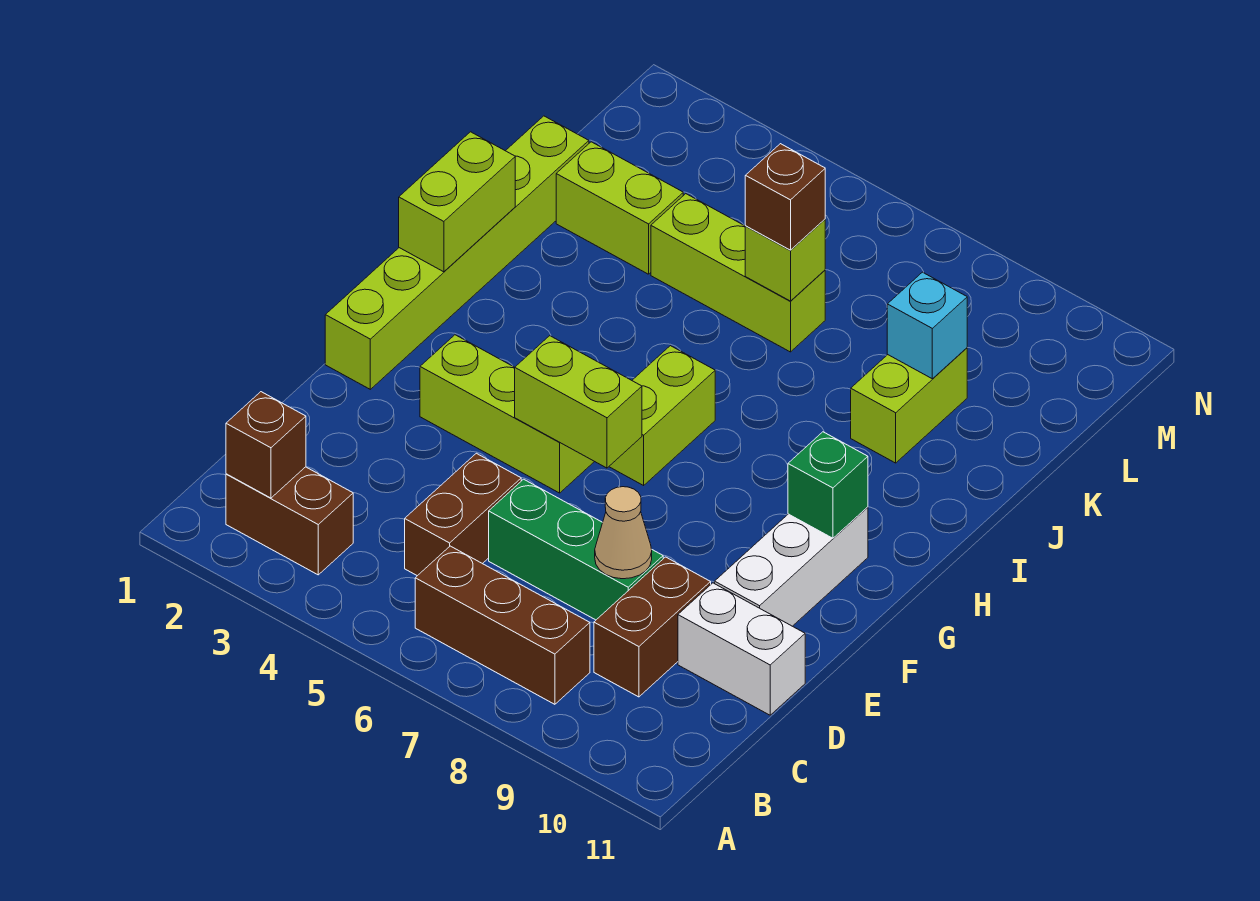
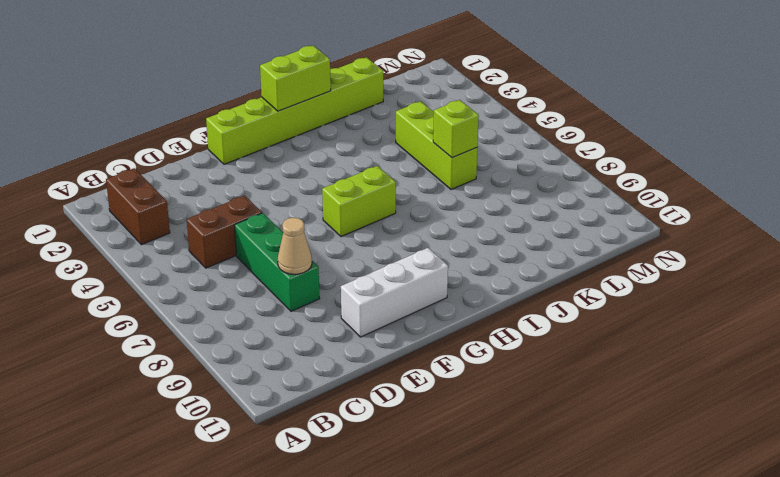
none -> brown brick B6:B8 level 1
none -> brown brick C9:D9 level 1
none -> white brick D10:D11 level 1

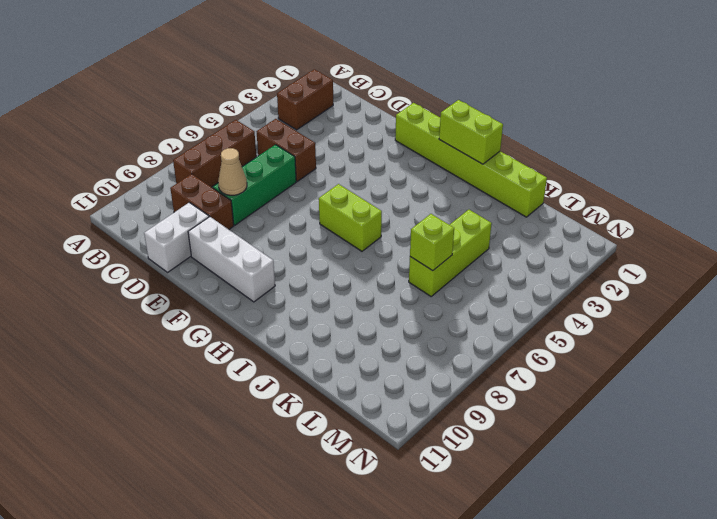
none -> lime brick F3:F5 level 1
none -> lime brick J9:K9 level 1
none -> lime brick K2:K3 level 1

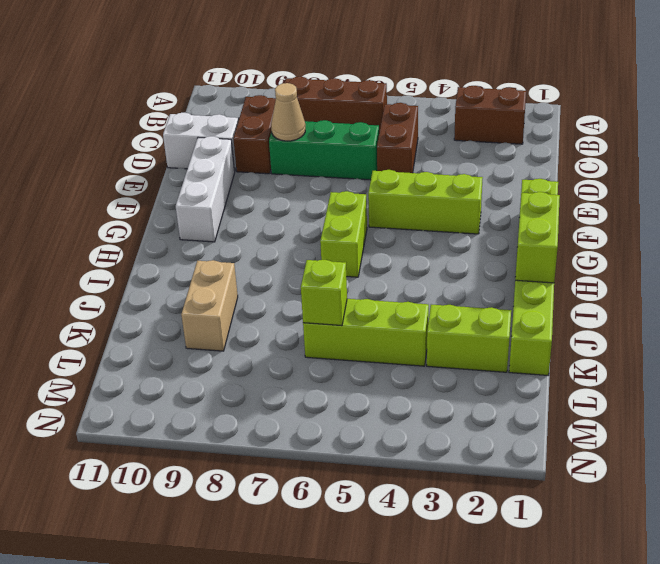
tan brick J9:K9 level 1 -> lime brick J9:K9 level 1
none -> brown brick B2 level 2
none -> lime brick F5:F6 level 2
none -> green brick G10 level 2

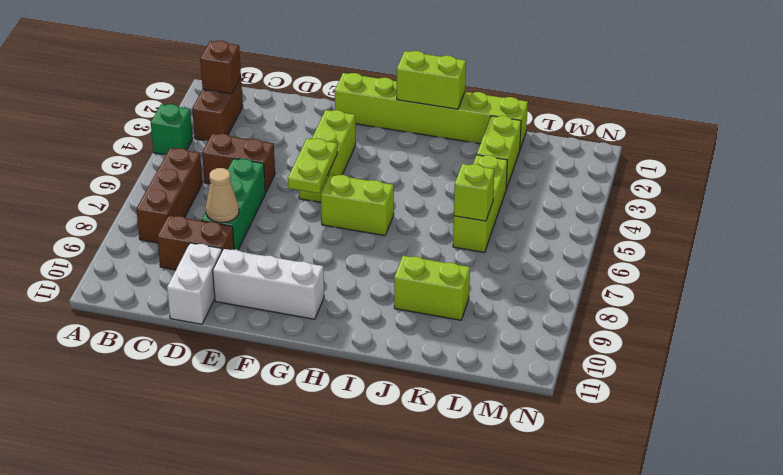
green brick A4 level 1 -> green brick G10 level 2
lime plate F5:F6 level 2 -> lime brick F5:F6 level 2
none -> cyan brick K9 level 2
none -> brown brick K6 level 3

